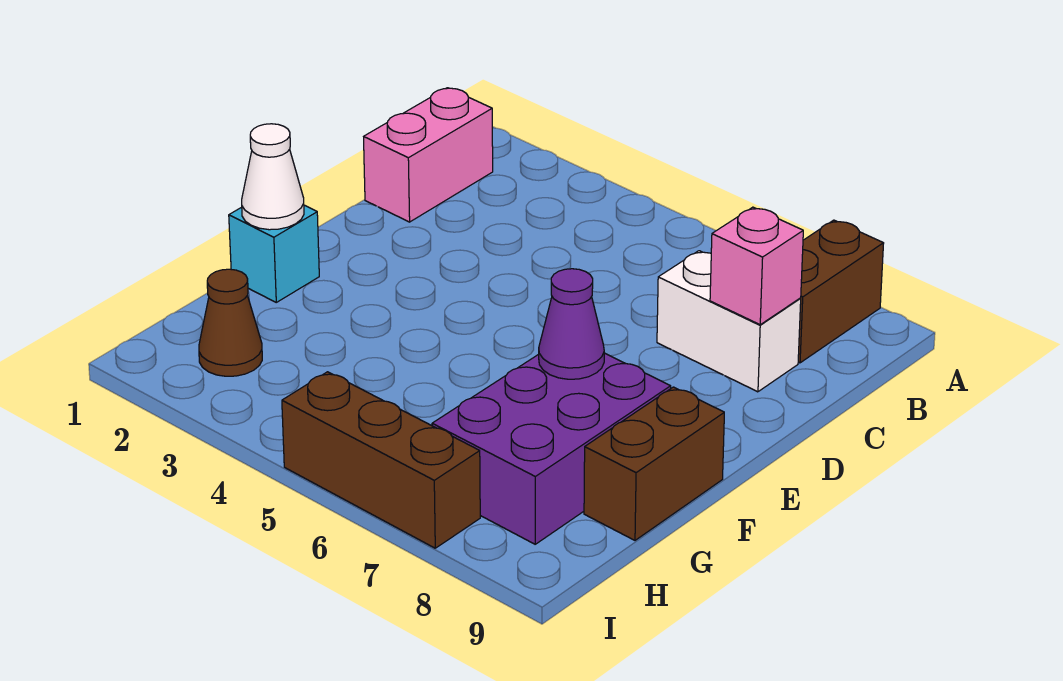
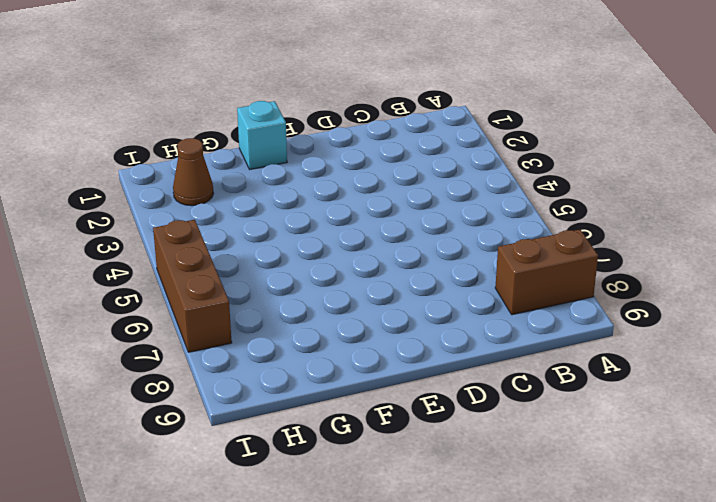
none -> pink brick B1:C1 level 1
none -> white brick C7:C8 level 1

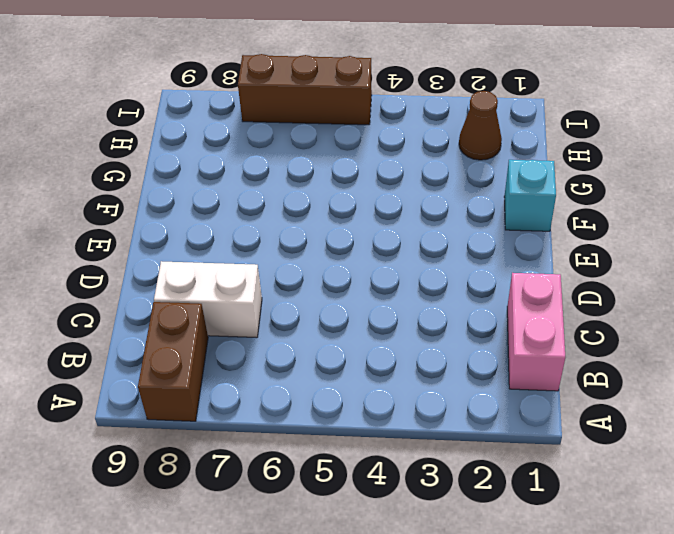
none -> purple brick F7:H8 level 1
none -> brown brick F9:G9 level 1

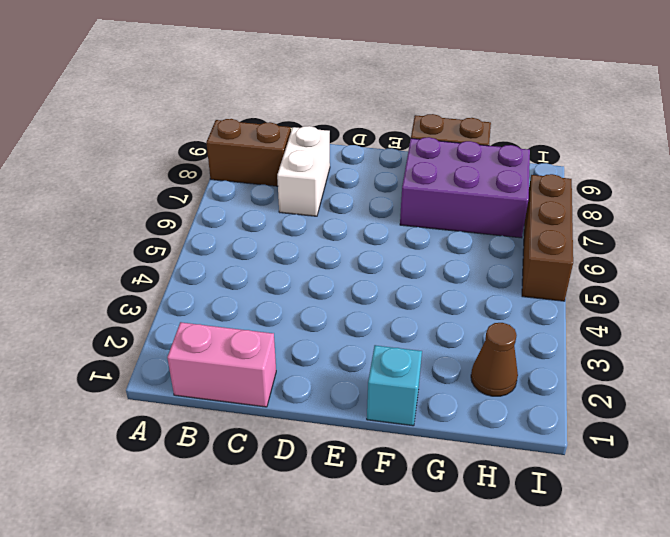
none -> pink brick C8 level 2
none -> white cone F1 level 2

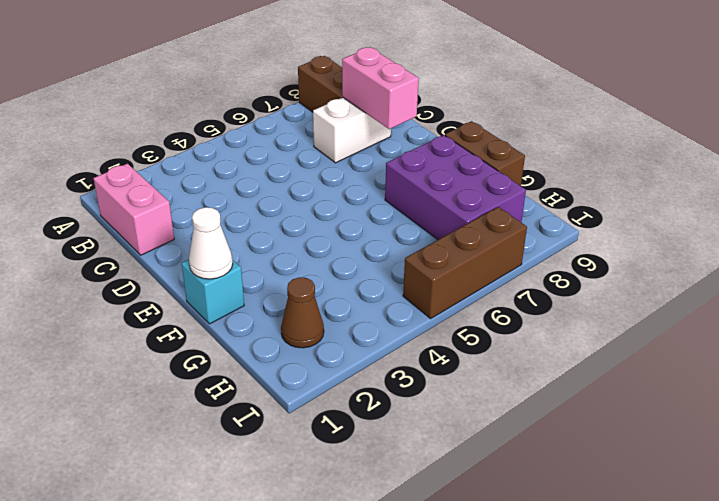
pink brick C8:D8 level 2 -> pink brick C8 level 2
none -> purple cone F7 level 2

